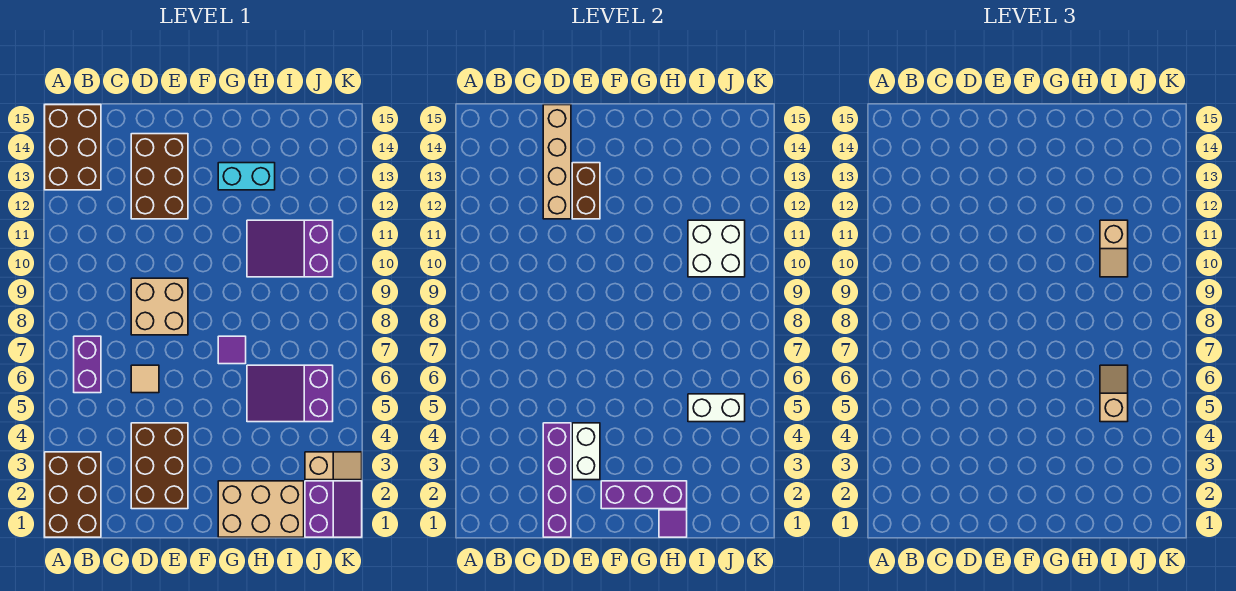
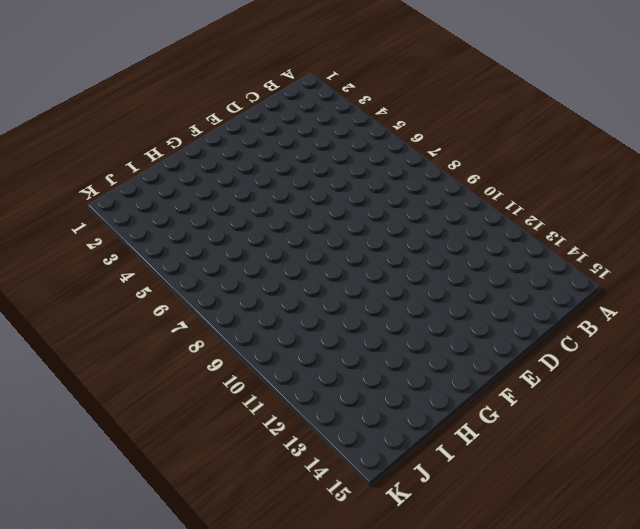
none -> brown brick A1:B3 level 1
none -> brown brick A13:B15 level 1
none -> purple brick B6:B7 level 1

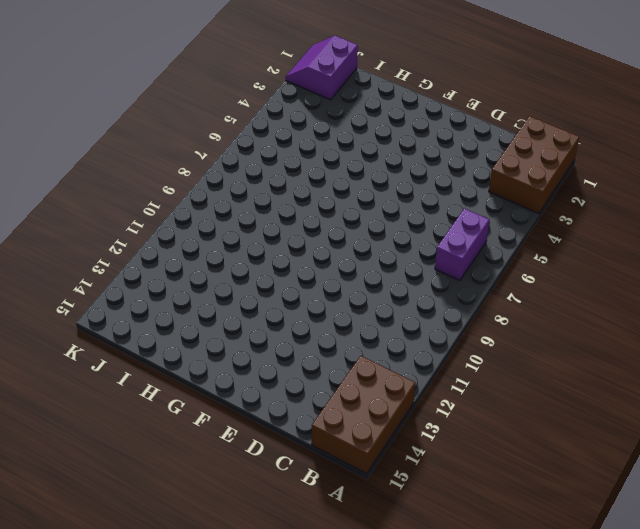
none -> brown brick D2:E4 level 1
none -> tan tile D6 level 1
none -> tan brick D8:E9 level 1

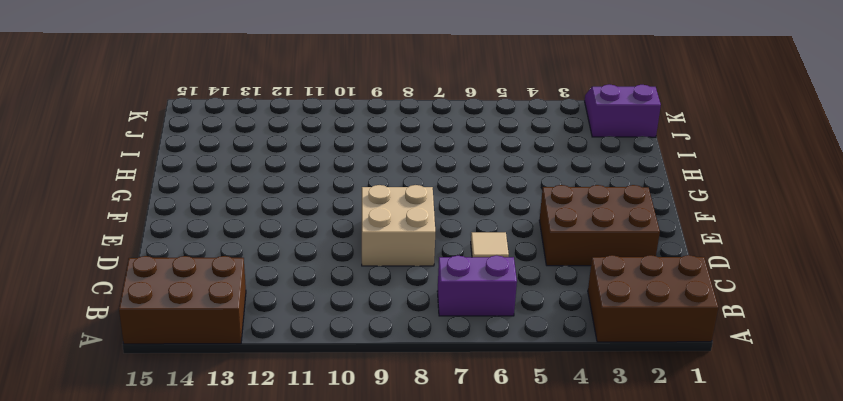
none -> brown brick D12:E14 level 1
none -> tan brick G1:I2 level 1
none -> purple tile G7 level 1

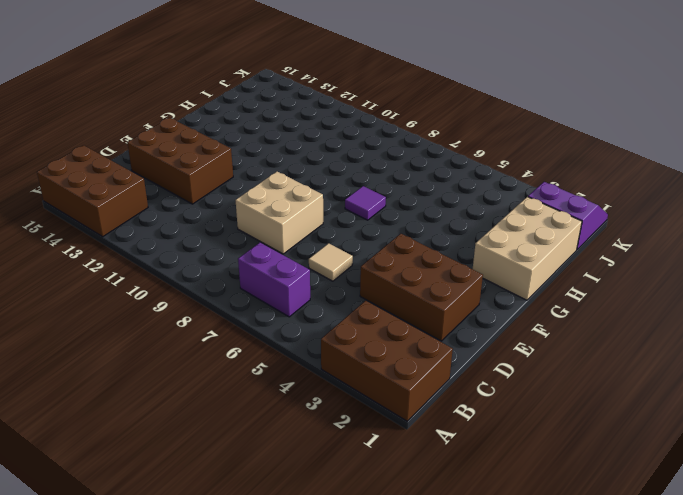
none -> cyan brick G13:H13 level 1
none -> purple slope H5:J6 level 1 top J
none -> purple slope H10:J11 level 1 top J

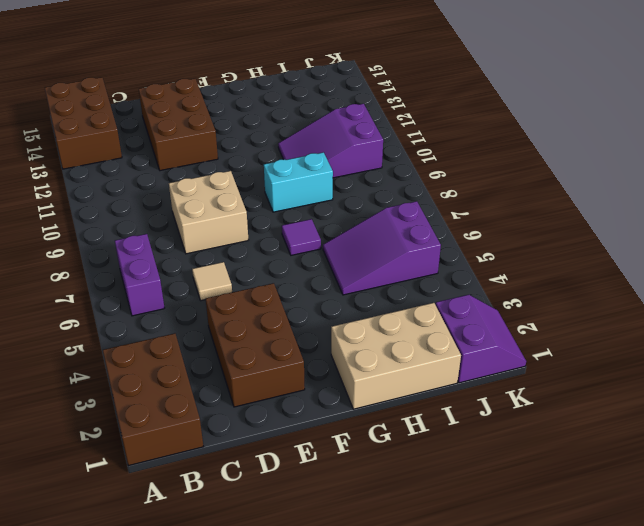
cyan brick G9:H9 level 1 -> cyan brick G13:H13 level 1
none -> tan slope J3:K3 level 1 top J
none -> purple brick D1:D4 level 2
none -> tan brick D12:D15 level 2

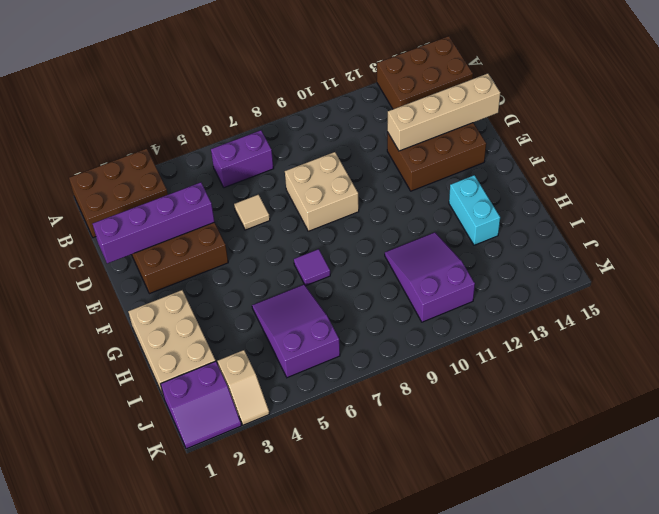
none -> white brick E3:E4 level 2
none -> brown brick E12:E13 level 2
none -> purple brick F2:H2 level 2

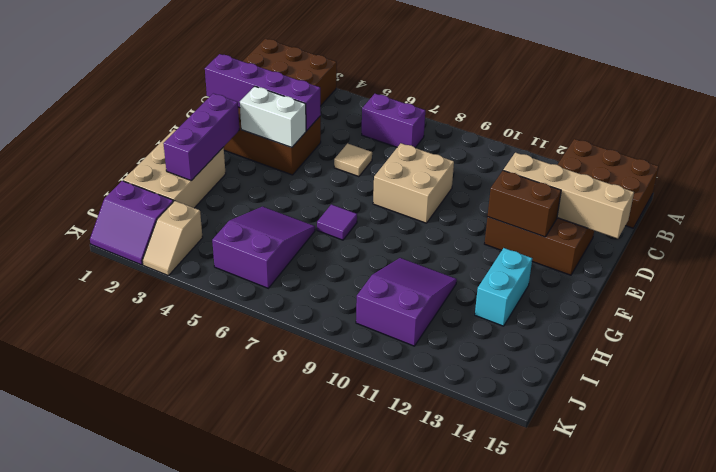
none -> purple tile H1 level 2
none -> white brick I5:J5 level 2
none -> white brick I10:J11 level 2

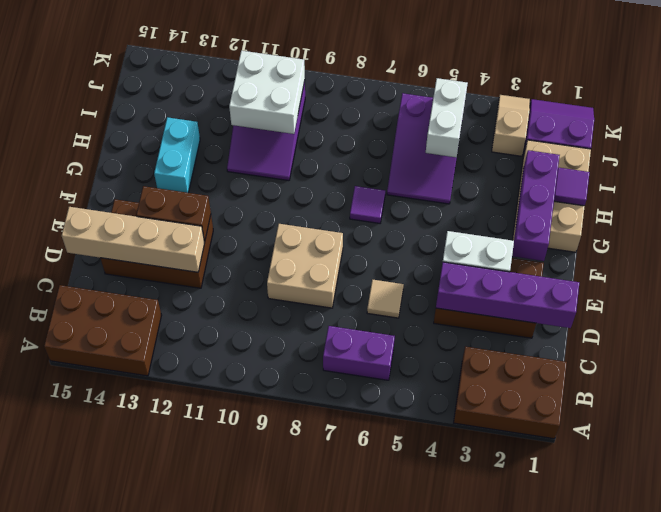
none -> tan slope I5:I6 level 3 top 5
none -> tan slope I10:I11 level 3 top 11

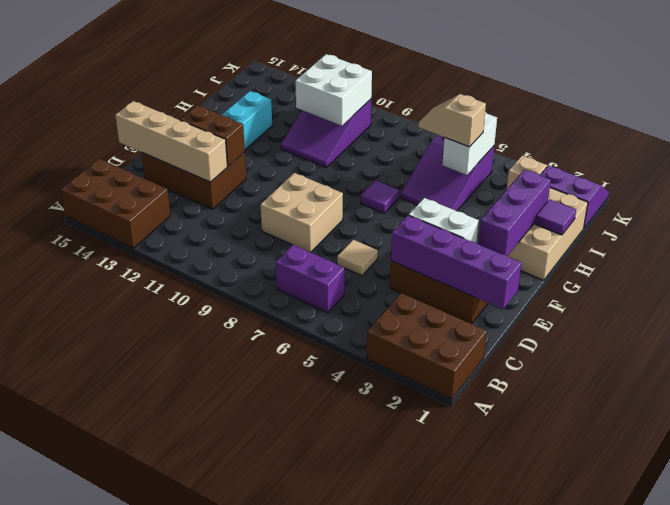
none -> tan slope I10:I11 level 3 top 11

